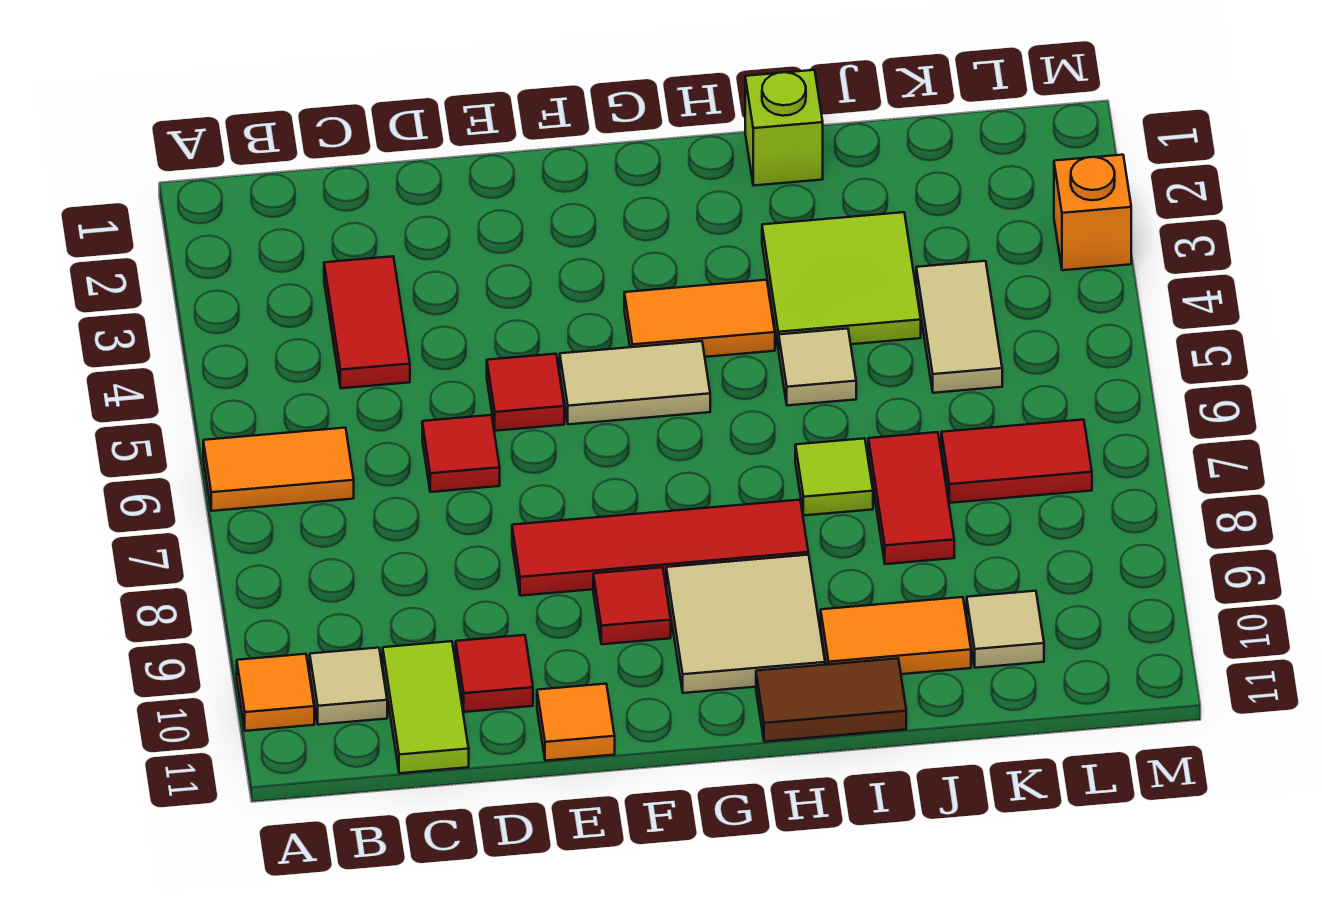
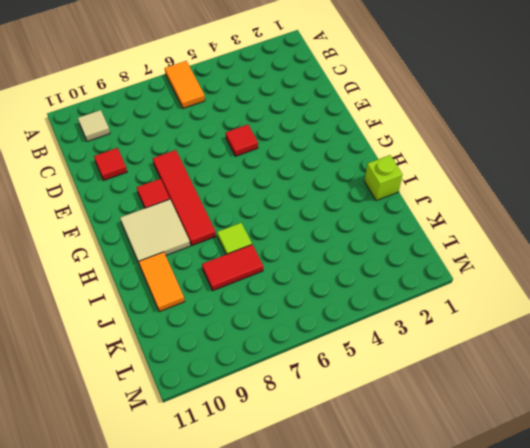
none -> orange tile A10 level 1
none -> red tile C3:C4 level 1
none -> lime tile C10:C11 level 1

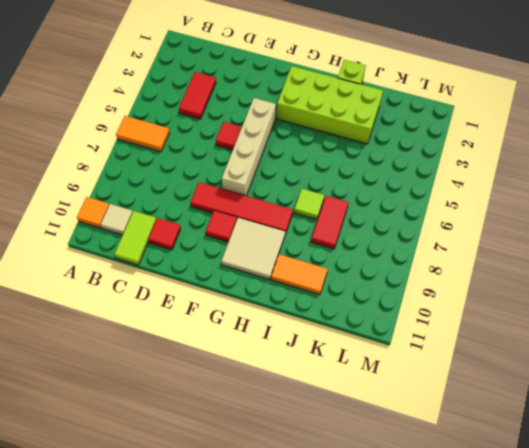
tan brick F4:F7 level 1 -> tan tile F5:G5 level 1
lime brick G2:J3 level 1 -> lime tile I3:J4 level 1
none -> red tile D6 level 1
none -> orange tile E11 level 1
none -> orange tile G4:H4 level 1

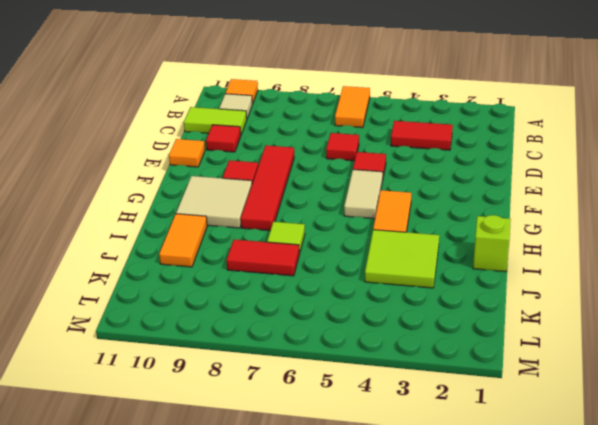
none -> brown tile H11:I11 level 1
none -> tan tile I5 level 1
none -> tan tile K4:K5 level 1

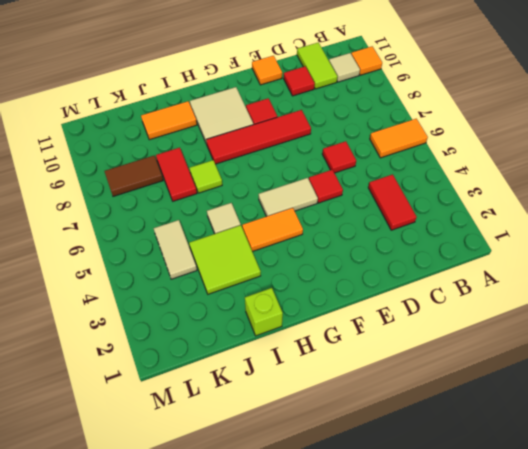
brown tile K8:L8 level 1 -> brown tile H11:I11 level 1
none -> red tile K7:L7 level 1
none -> tan tile K10 level 1
none -> orange brick M3 level 1

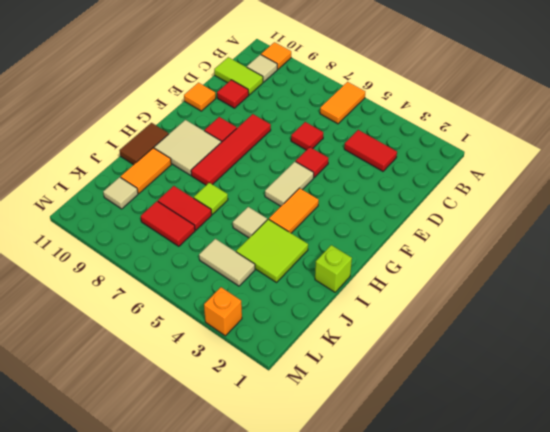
red tile K7:K8 level 1 -> red tile K7:L7 level 1

